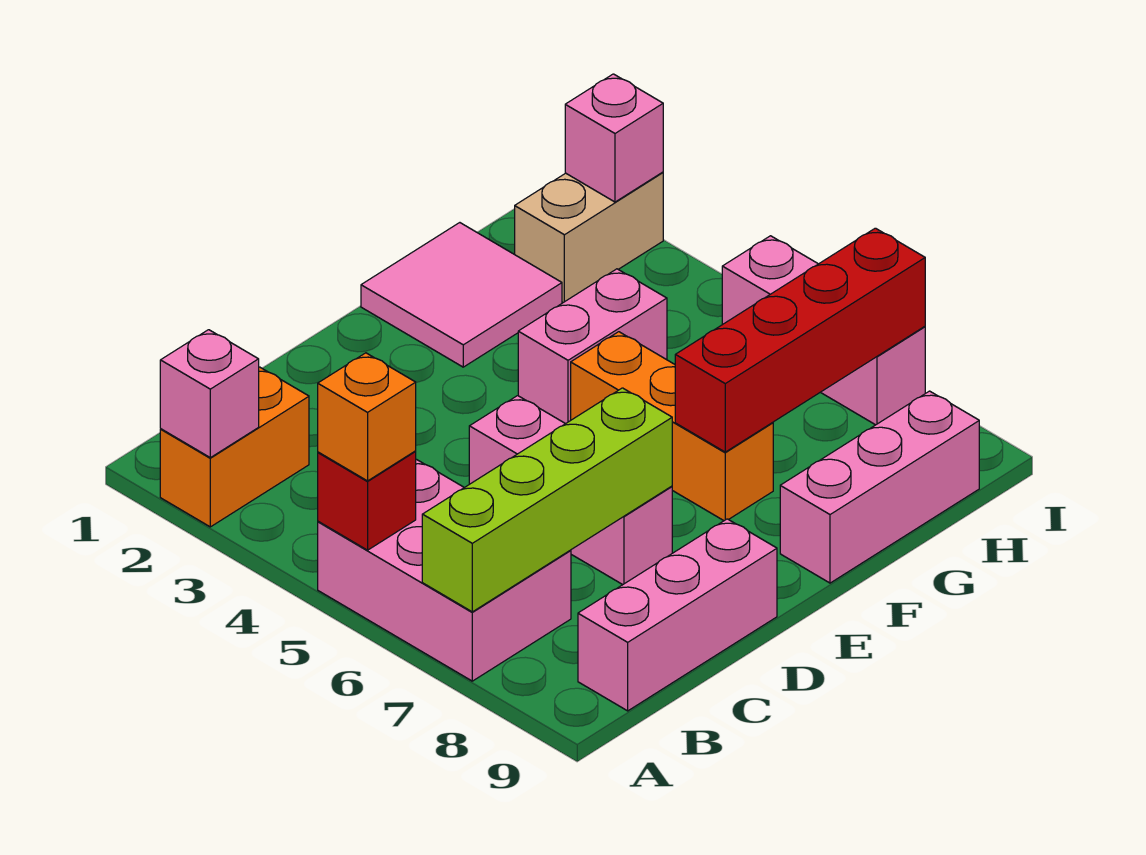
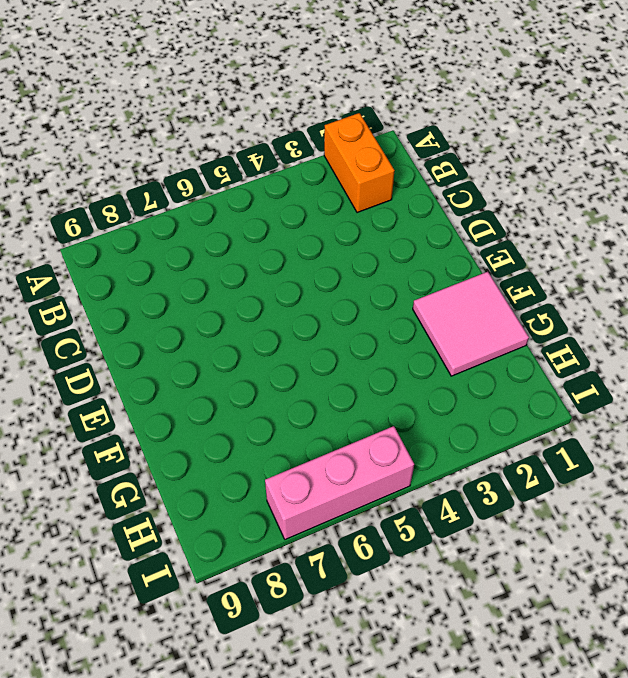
none -> pink brick A5:B7 level 1
none -> pink brick B9:D9 level 1
none -> pink brick D5:D7 level 1

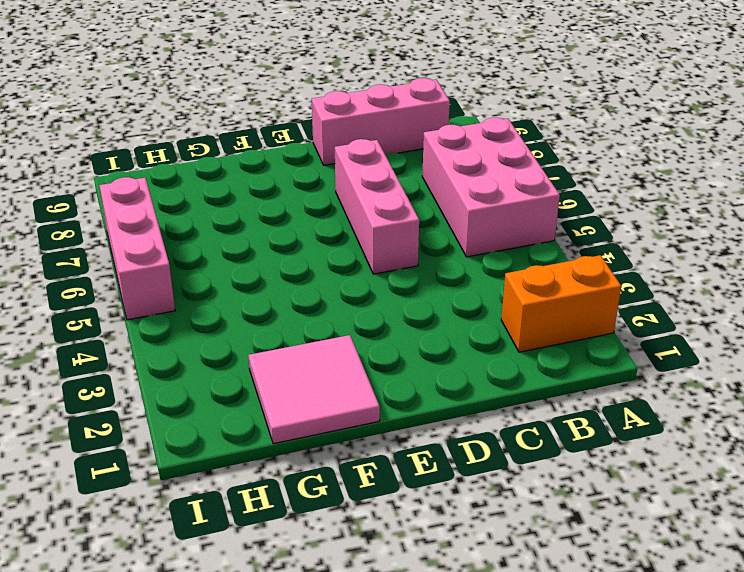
none -> pink brick F4:G4 level 1
none -> orange brick F5:F7 level 1
none -> pink brick F9:H9 level 1

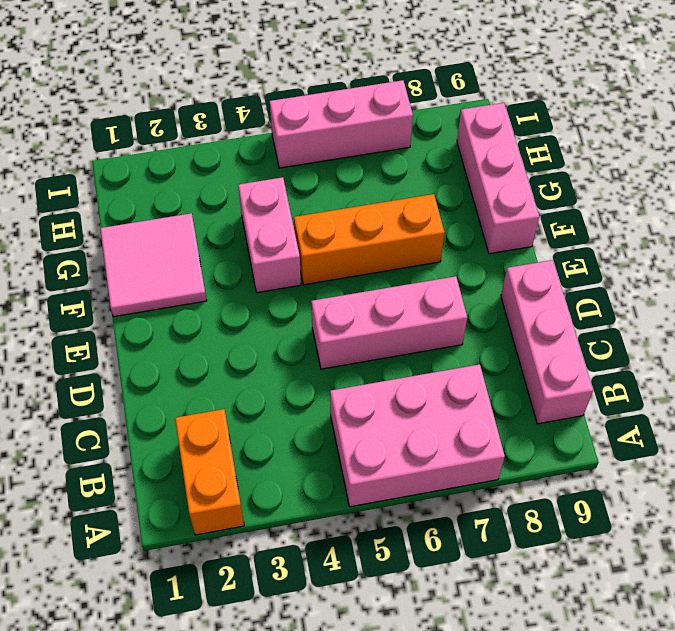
none -> tan brick H2:I2 level 1
none -> pink brick A2 level 2
none -> red brick A5 level 2

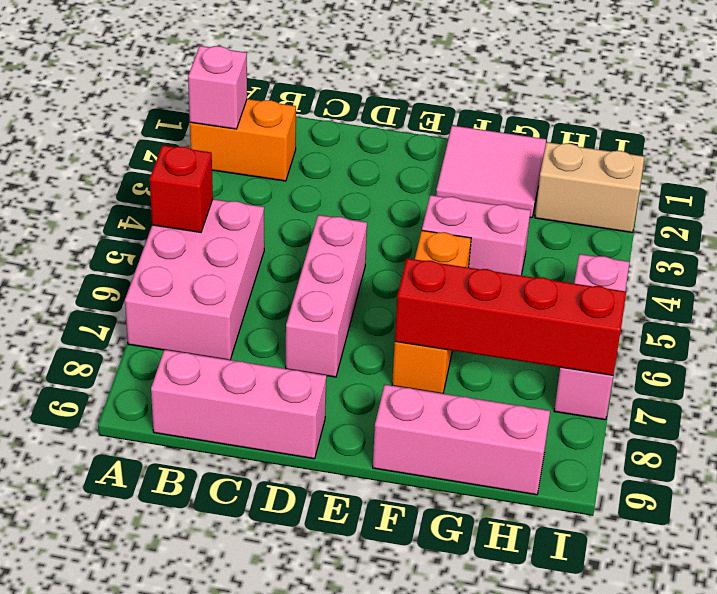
none -> lime brick A7:D7 level 2
none -> pink brick I2 level 2
none -> orange brick A5 level 3

